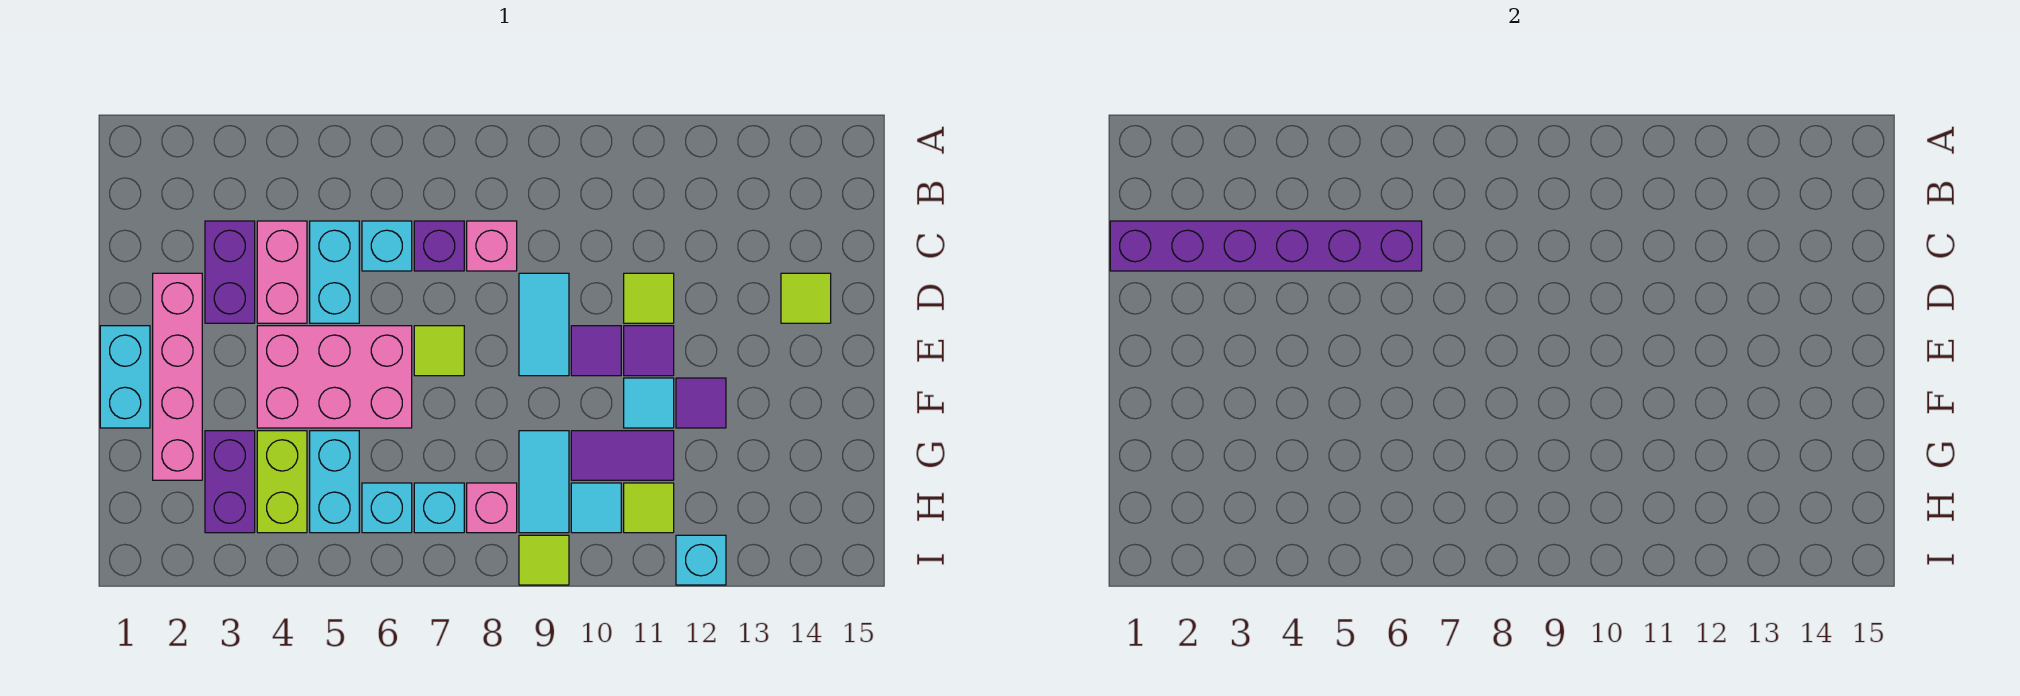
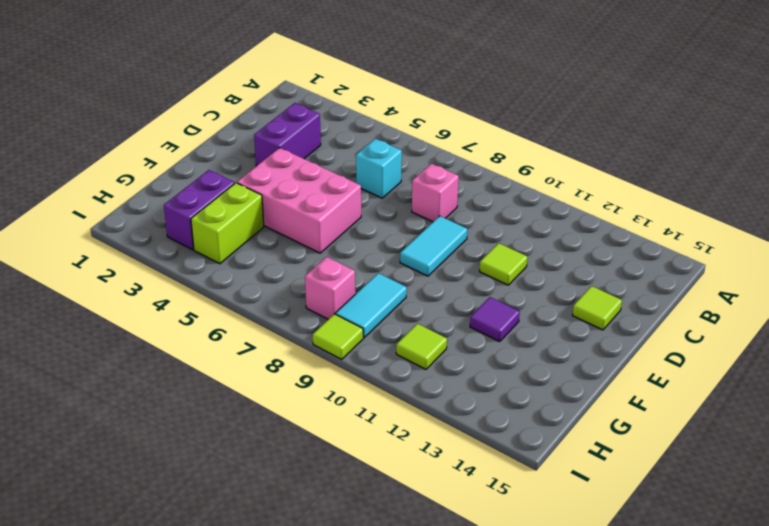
none -> pink brick C4:D4 level 1
none -> cyan brick C5:D5 level 1
none -> purple brick C7 level 1
none -> pink brick D2:G2 level 1

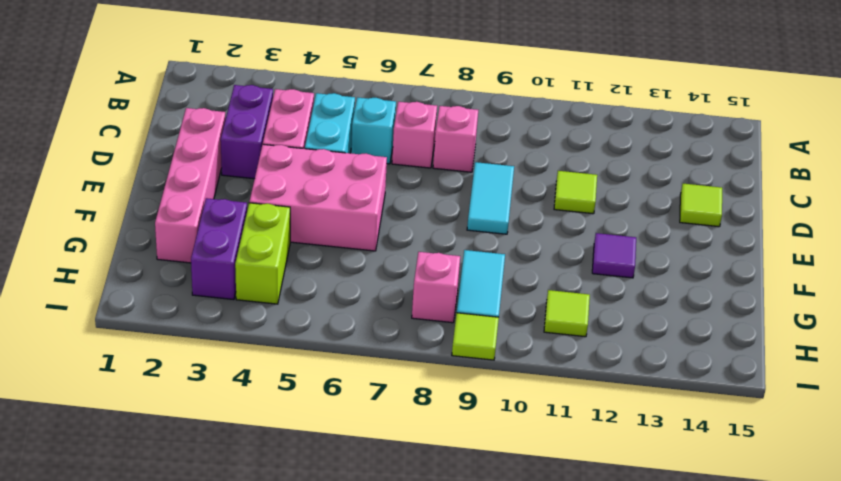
pink brick C7 level 1 -> purple brick C7 level 1
none -> cyan brick E1:F1 level 1
none -> lime tile E7 level 1
none -> purple tile E10 level 1
none -> purple tile E11 level 1

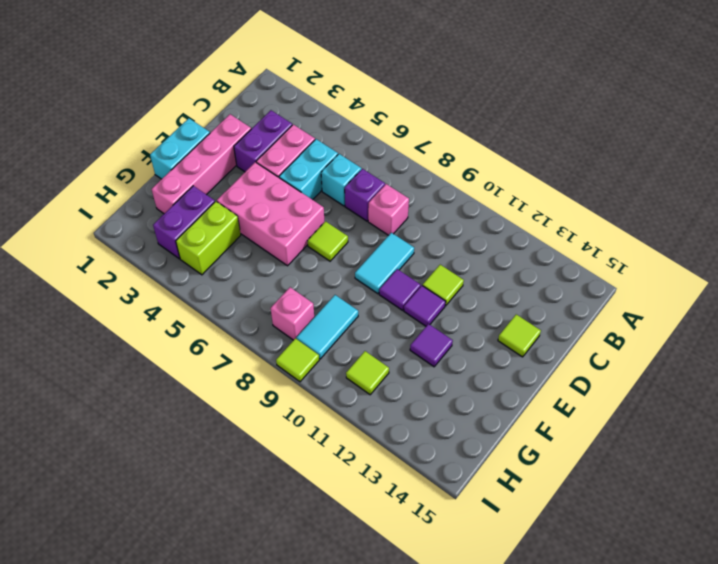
none -> cyan tile F11 level 1
none -> cyan brick G5:H5 level 1
none -> purple tile G10:G11 level 1
none -> cyan brick H6 level 1

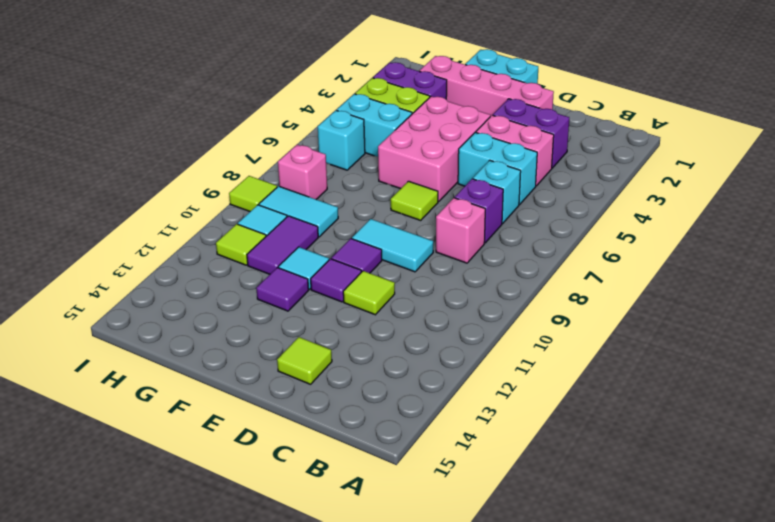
none -> cyan brick H7 level 1
none -> cyan brick I12 level 1
none -> purple brick C1:C6 level 2

